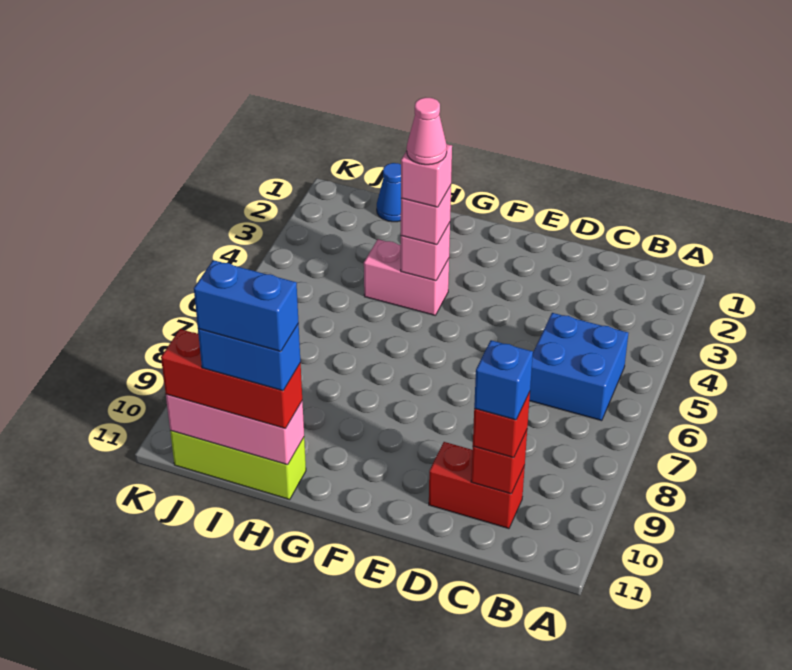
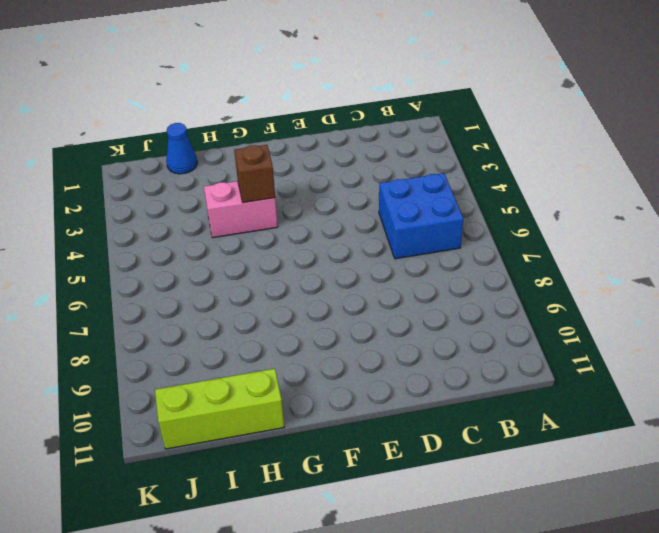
brown brick G4 level 2 -> pink brick G4 level 2
none -> red brick C10:D10 level 1
none -> red brick C10 level 2
none -> pink brick H11:J11 level 2

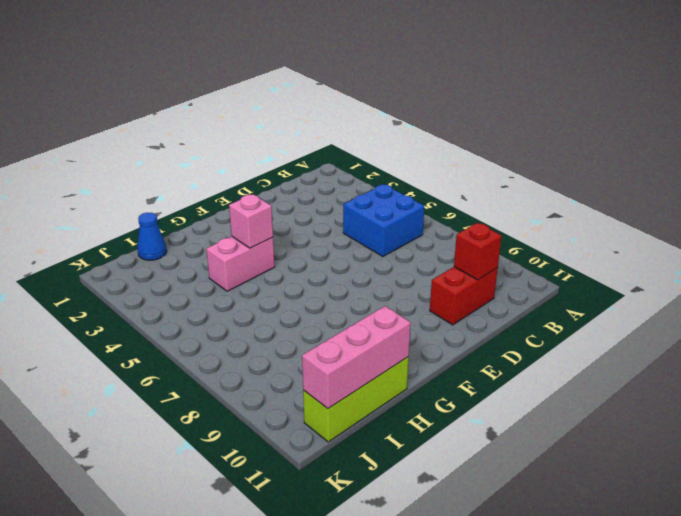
none -> red brick C10 level 3
none -> pink brick G4 level 3
none -> red brick H11:J11 level 3

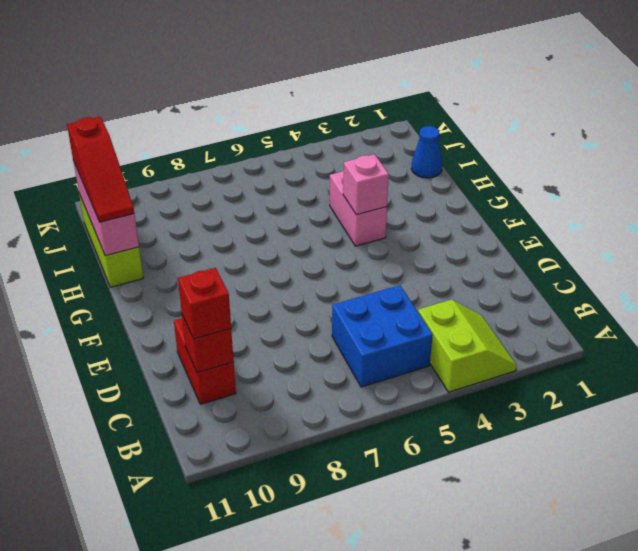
lime slope A3:B4 level 1 top 4 -> none
red slope H11:J11 level 3 top J -> red brick H11:J11 level 3
none -> pink brick G4 level 3
none -> blue brick C10 level 4
none -> pink brick G4 level 4

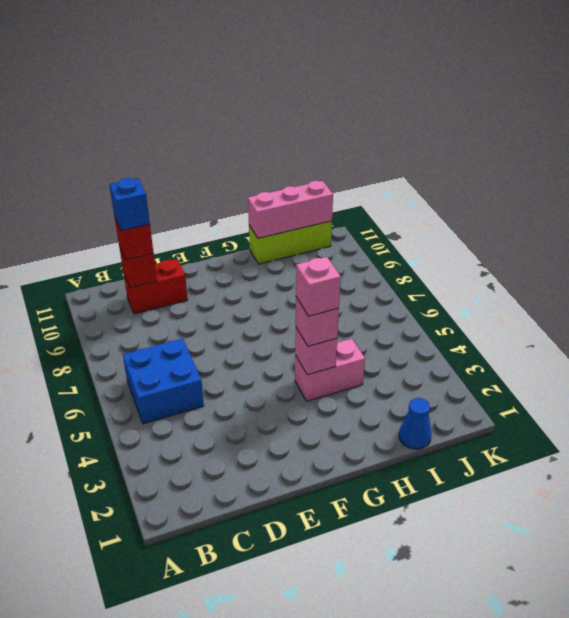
none -> red brick H11:J11 level 3
none -> blue brick H11:I11 level 4
none -> pink cone G4 level 5

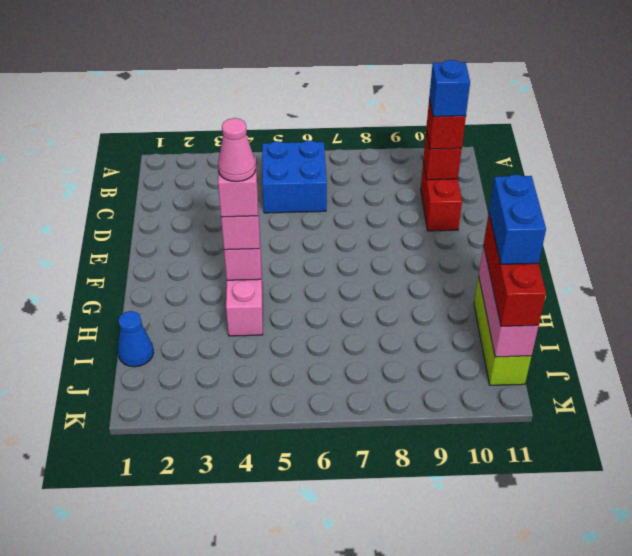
none -> blue brick H11:I11 level 5

